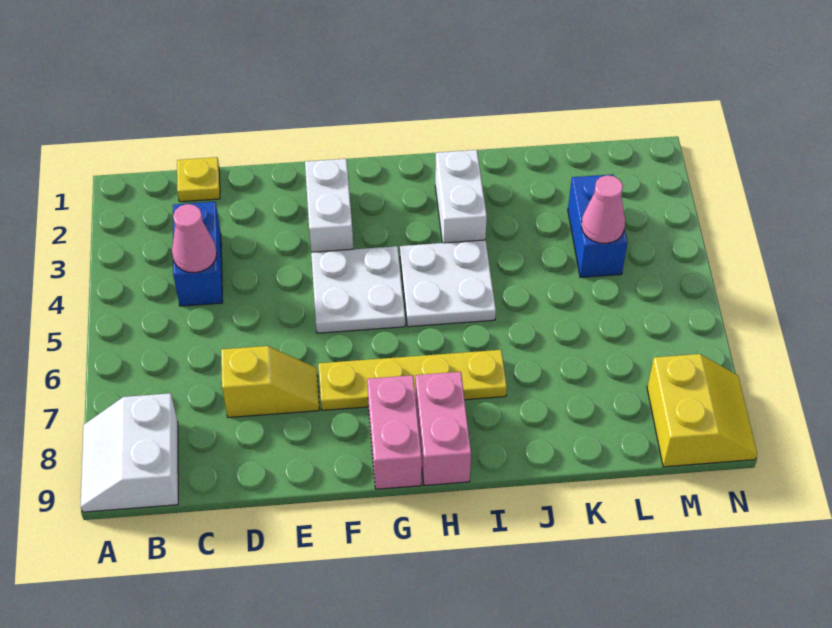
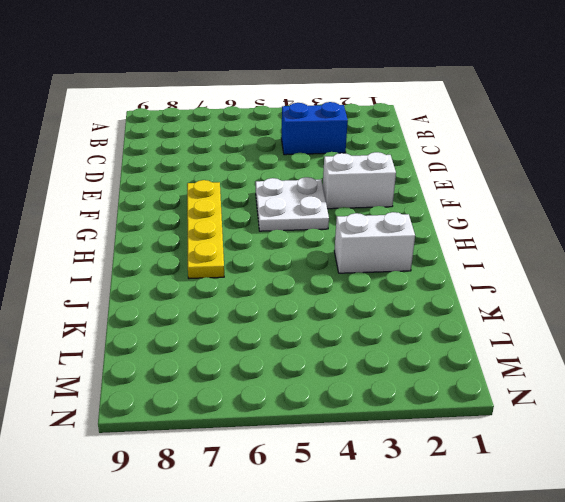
none -> white slope A8:B9 level 1 top B
none -> yellow plate C1 level 1
none -> yellow slope D7:E7 level 1 top D

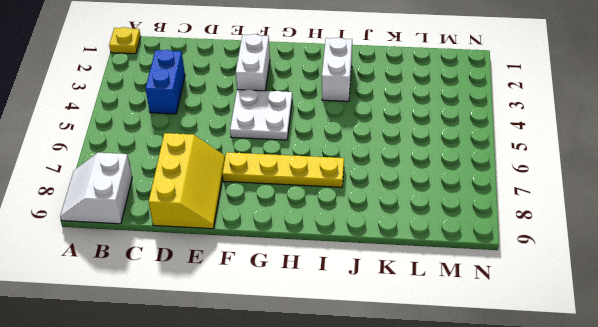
yellow plate A1 level 1 -> yellow plate C1 level 1
yellow slope D7:E9 level 1 top D -> yellow slope D7:E7 level 1 top D
none -> pink brick G8:G9 level 1
none -> white plate H4:I5 level 1
none -> pink brick H8:H9 level 1

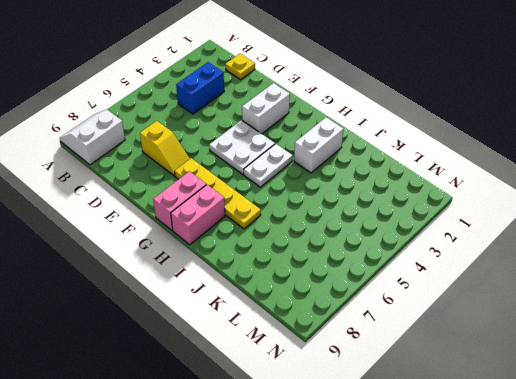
white plate H4:H5 level 1 -> white plate H4:I5 level 1
none -> blue brick L3:L4 level 1
none -> yellow slope M8:N9 level 1 top M
none -> pink cone C4 level 2

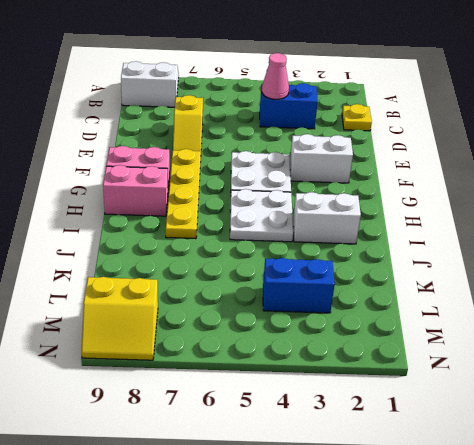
none -> pink cone L4 level 2

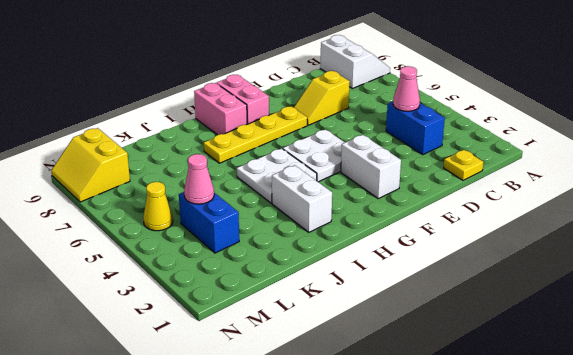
yellow cone M5 level 1 -> none

